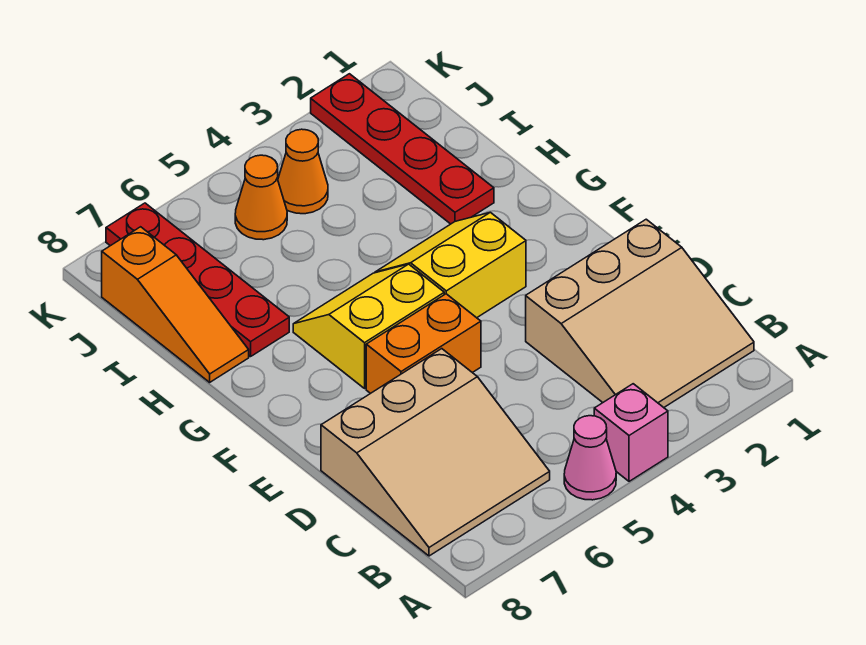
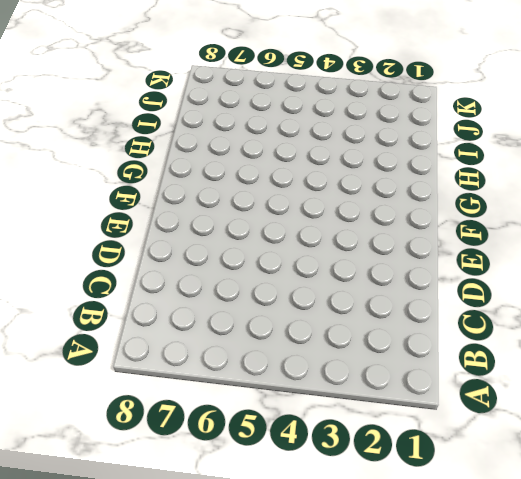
none -> pink brick A4 level 1
none -> pink cone A5 level 1
none -> tan slope B1:D3 level 1 top D

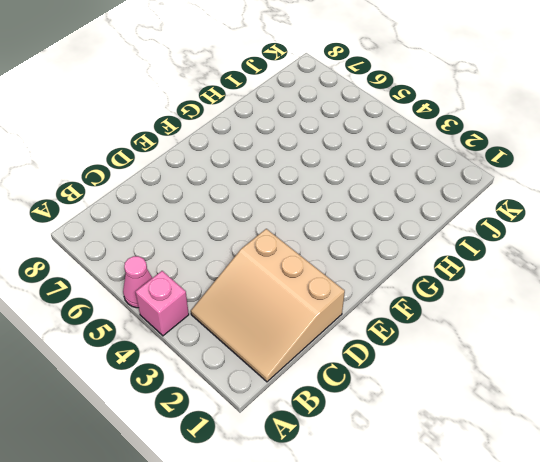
none -> tan slope B6:D8 level 1 top D
none -> orange brick E5:E6 level 1
none -> yellow slope F3:G4 level 1 top F

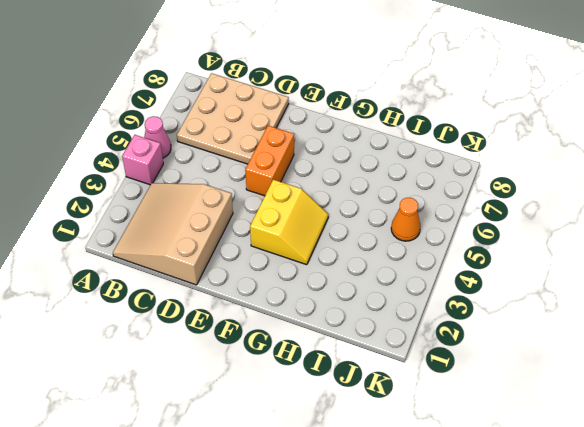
tan plate B6:D8 level 1 -> tan slope B6:D8 level 1 top D
none -> yellow slope F5:G6 level 1 top F
none -> red plate H2:K2 level 1
none -> red plate H7:K7 level 1

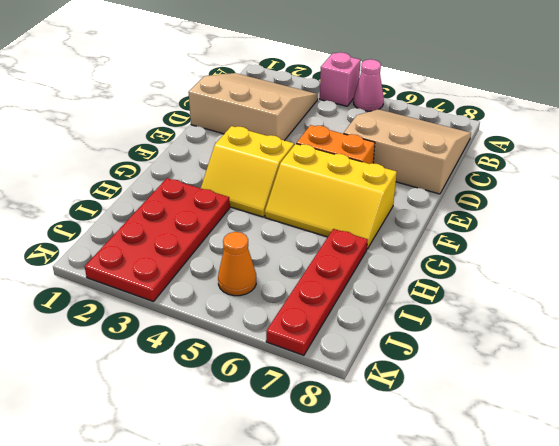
yellow slope F5:G7 level 1 top F -> yellow slope F5:G6 level 1 top F
red plate H2:K3 level 1 -> red plate H2:K2 level 1
none -> orange slope H8:J8 level 1 top J
none -> orange cone J4 level 1

